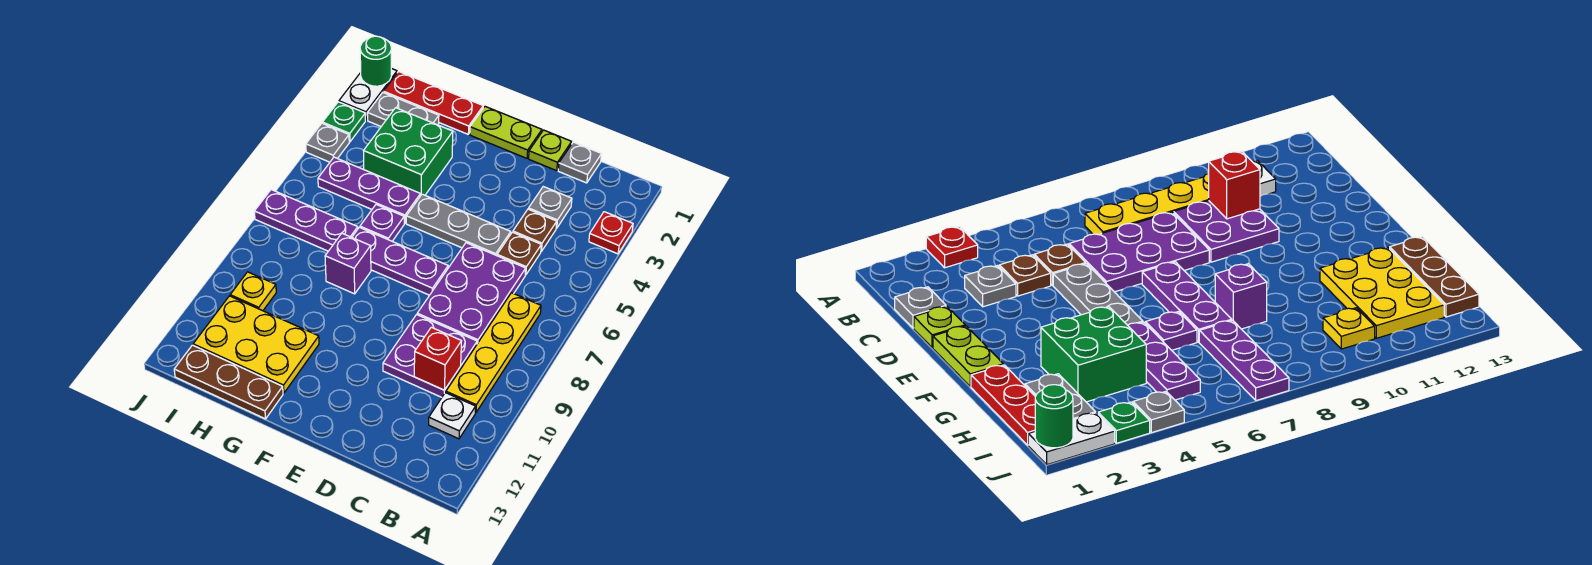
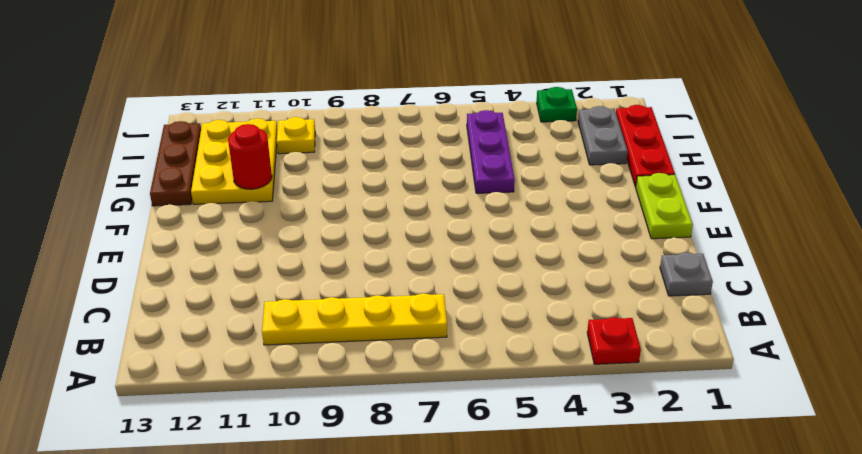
red round brick G11 level 2 -> none
none -> white plate B11 level 1
none -> grey plate C3 level 1
none -> brown plate C4 level 1

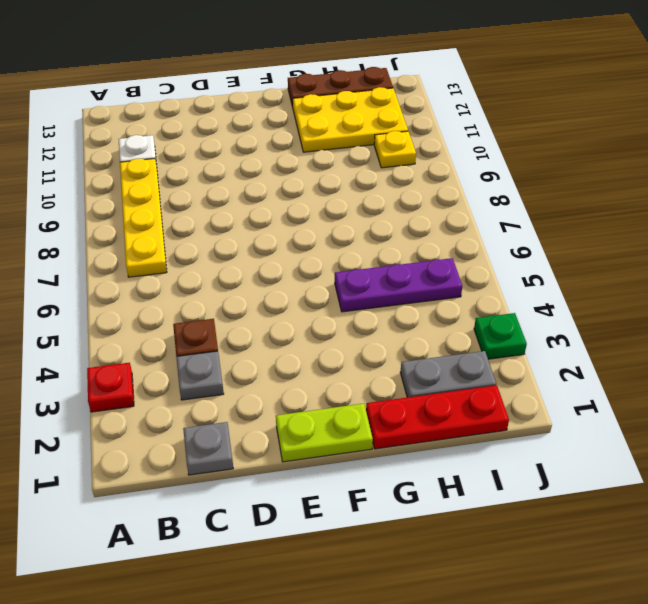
none -> brown plate C5 level 1
none -> purple plate C6:D8 level 1
none -> purple plate C9:D10 level 1

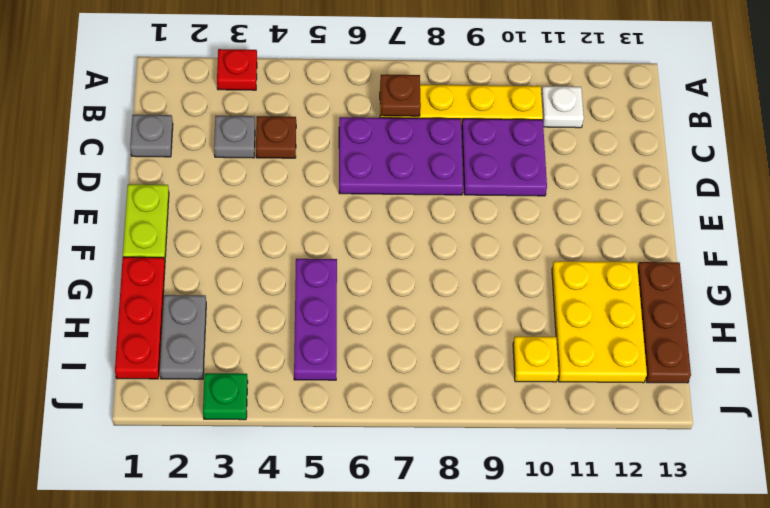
brown plate B7 level 2 -> brown plate C5 level 1
none -> lime plate D1 level 1
none -> grey plate D5:F5 level 1
none -> purple plate E7:G7 level 1

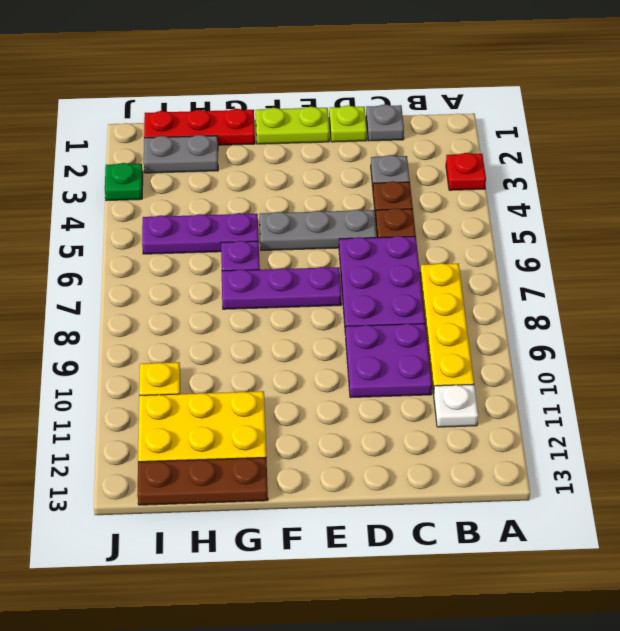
none -> green brick G3:H4 level 1
none -> purple brick G8 level 1
none -> purple plate H7:J7 level 1

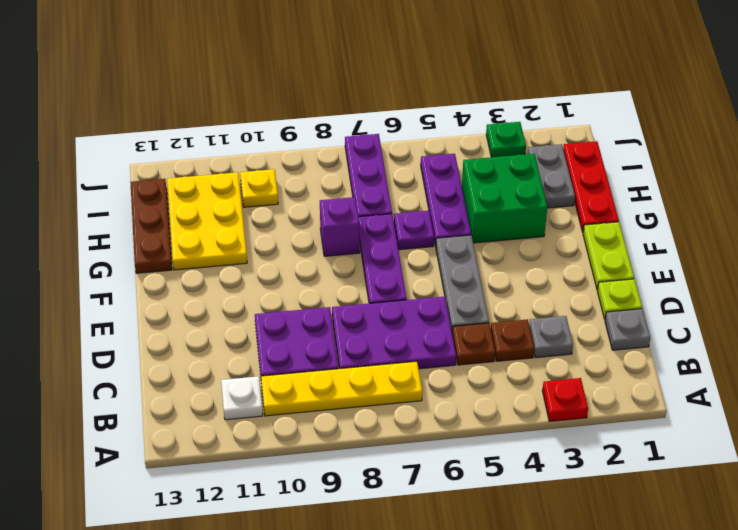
none -> white plate J1:J2 level 1
none -> grey plate J4 level 1
none -> red brick C10 level 2

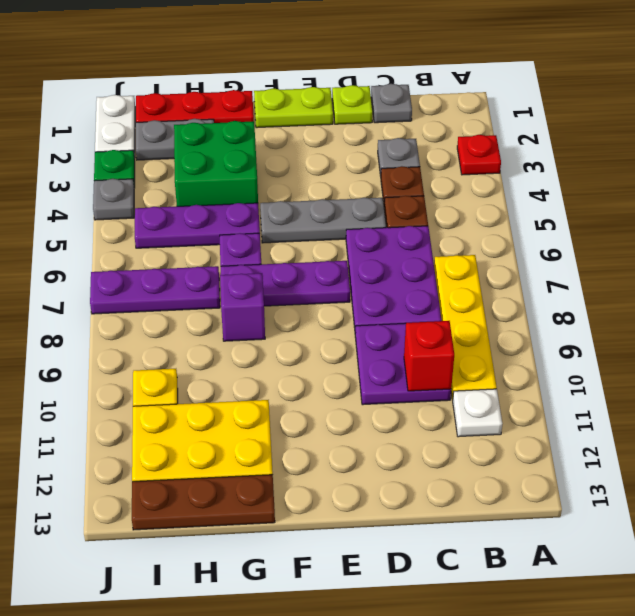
none -> green round brick J1 level 2

